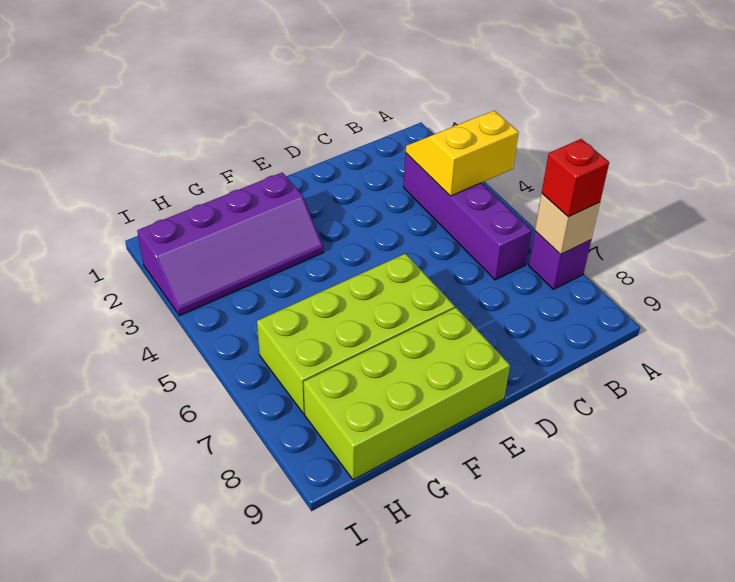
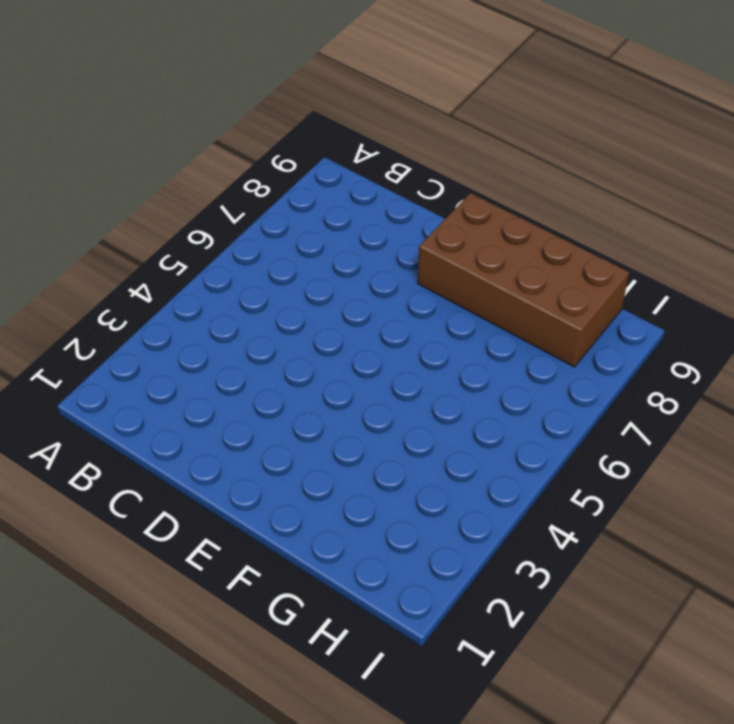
brown brick E8:H9 level 1 -> lime brick E8:H9 level 1
none -> purple brick A7 level 1
none -> purple brick B3:B6 level 1

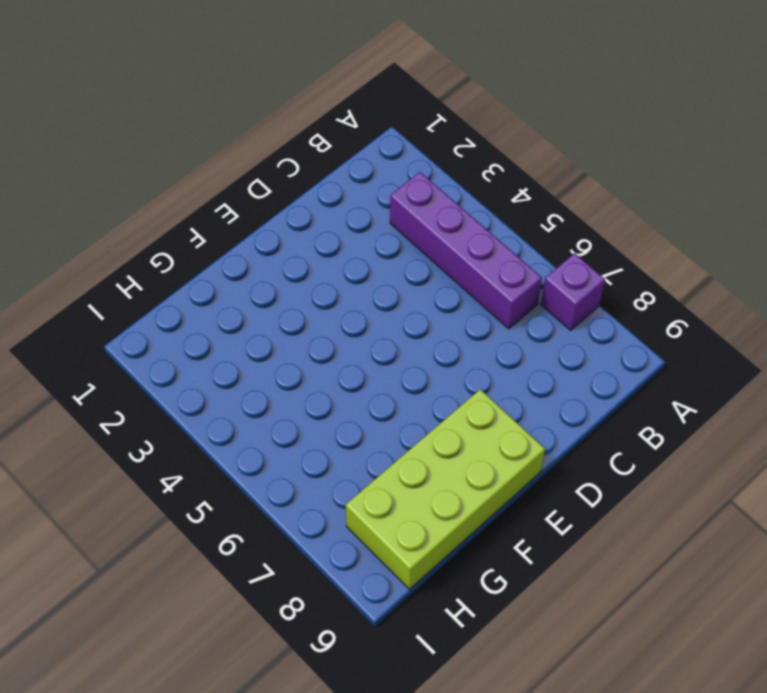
none -> lime brick E6:H7 level 1
none -> purple slope F2:I3 level 1 top 2

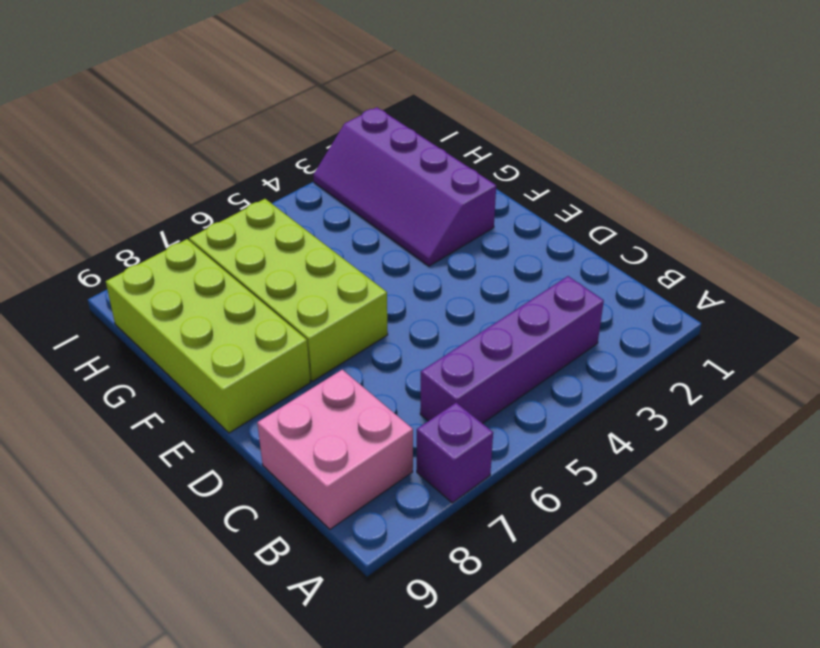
pink brick B8:C9 level 1 -> none
none -> yellow slope A3:B4 level 2 top 4
none -> tan brick A7 level 2

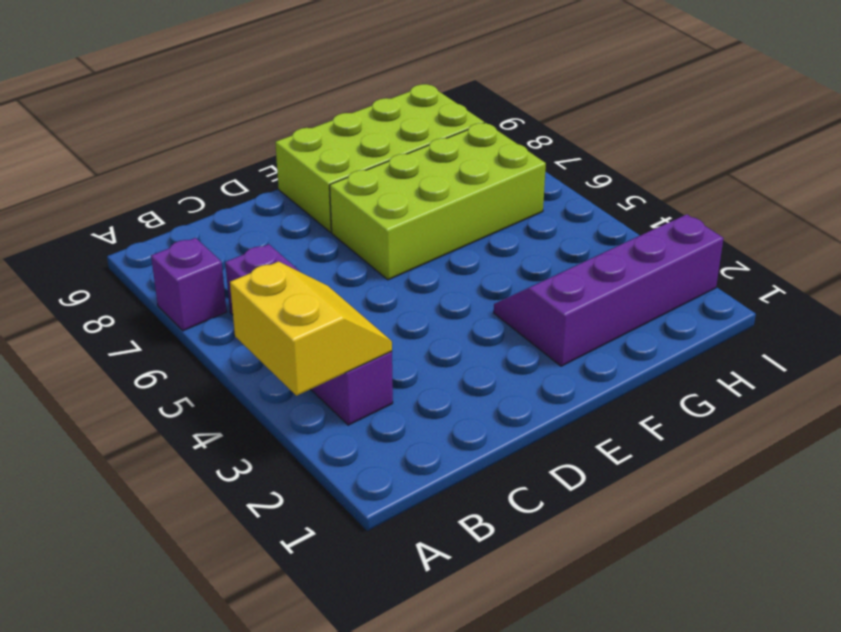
yellow slope A3:B4 level 2 top A -> yellow slope A3:B4 level 2 top 4
none -> tan brick A7 level 2
none -> red brick A7 level 3

